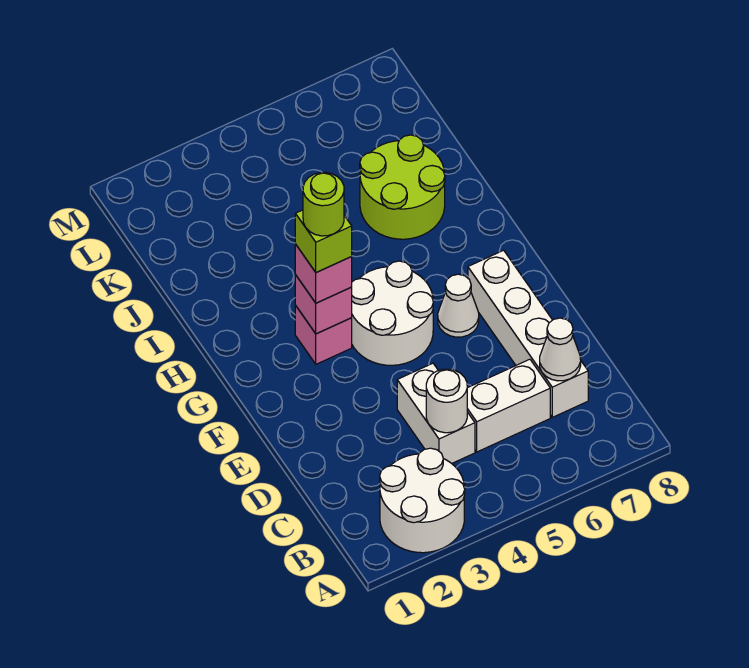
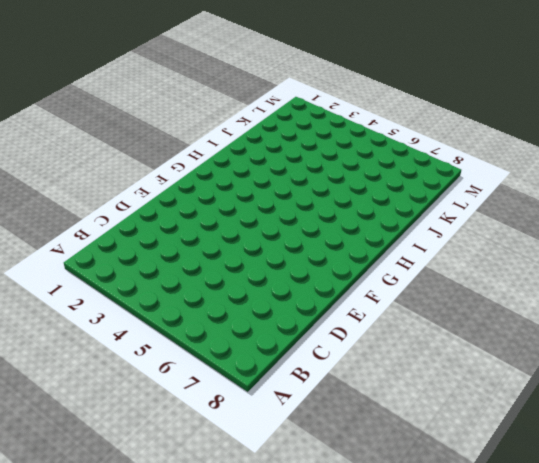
none -> white round brick A2:B3 level 1
none -> white brick C4:D4 level 1
none -> white brick C5:C6 level 1

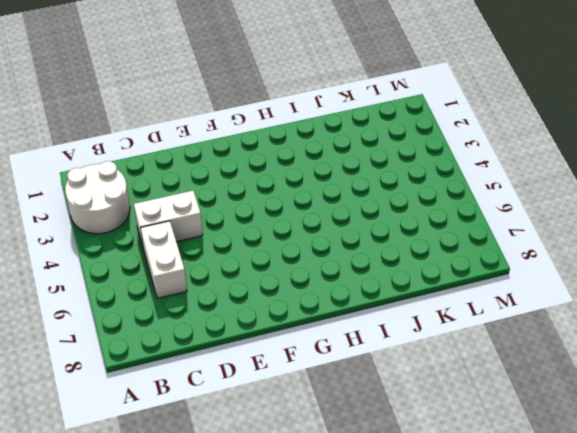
none -> white brick C7:F7 level 1
none -> white round brick F4:G5 level 1
none -> white cone F6 level 1

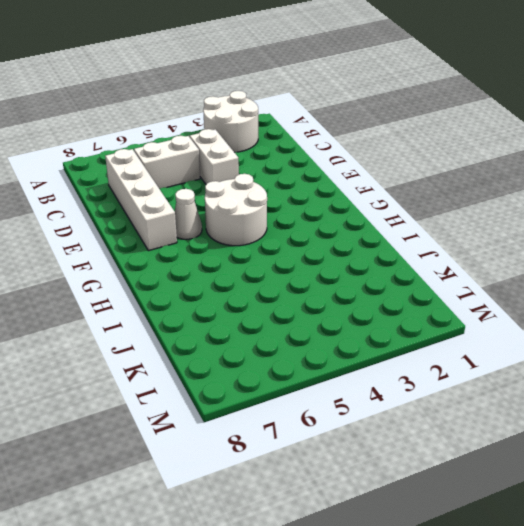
none -> pink brick G3 level 1
none -> lime round brick I6:J7 level 1
none -> white round brick C4 level 2

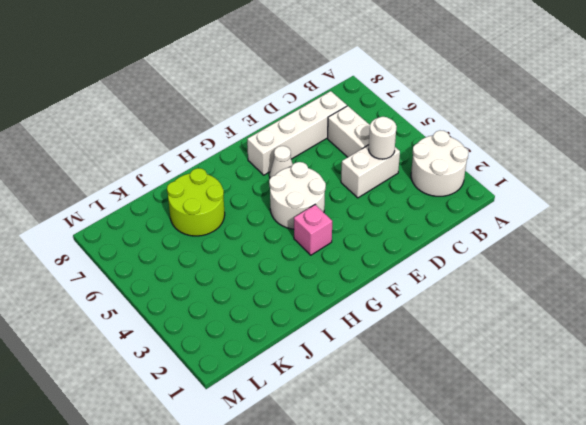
none -> white cone C7 level 2
none -> pink brick G3 level 2
none -> pink brick G3 level 3

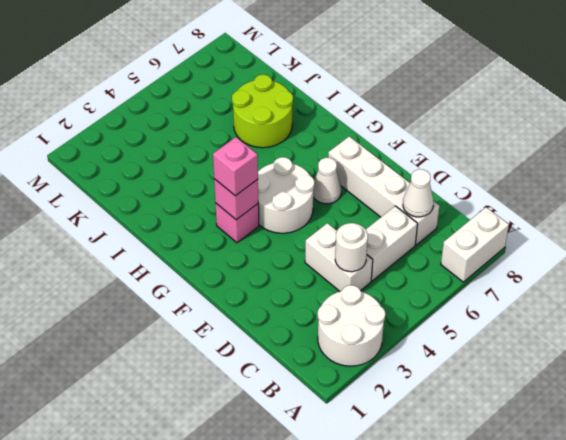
white brick A7:A8 level 1 -> none
none -> lime brick G3 level 4
none -> lime round brick G3 level 5

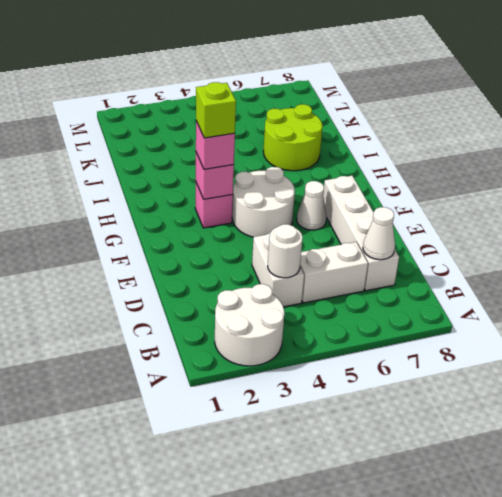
none -> lime round brick G3 level 5

